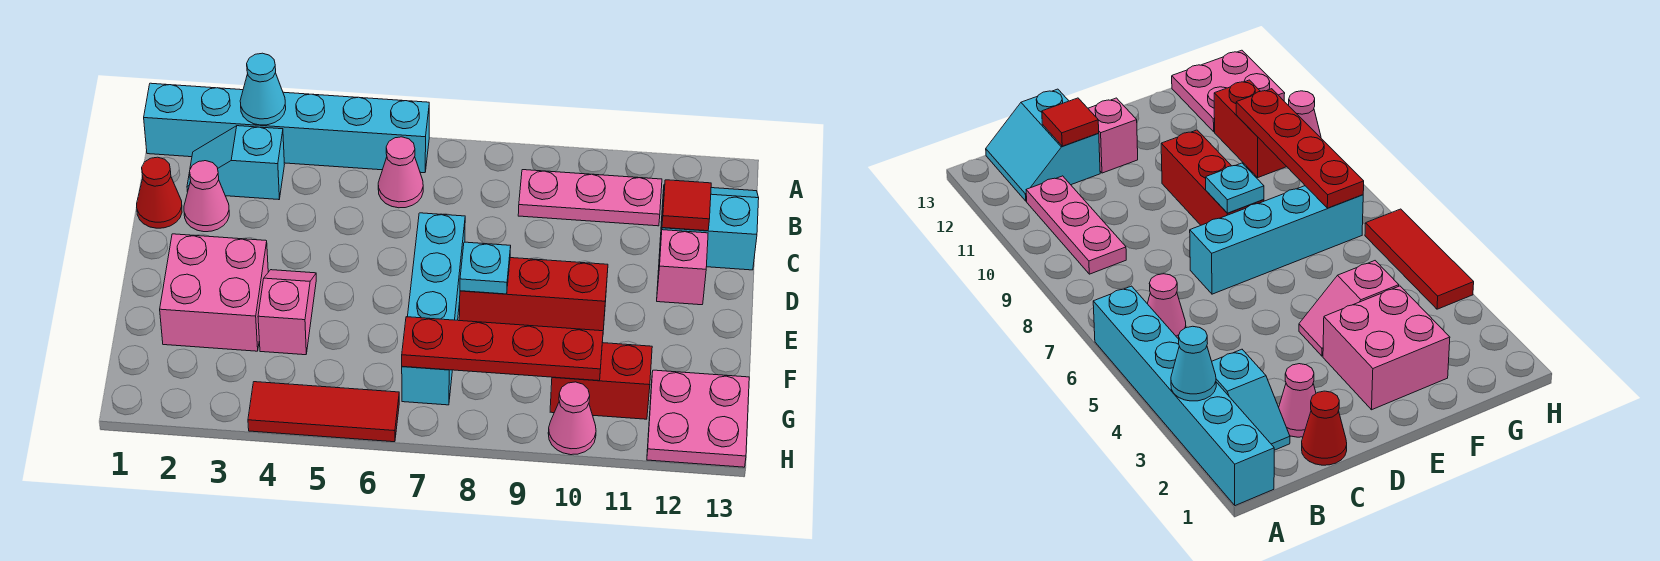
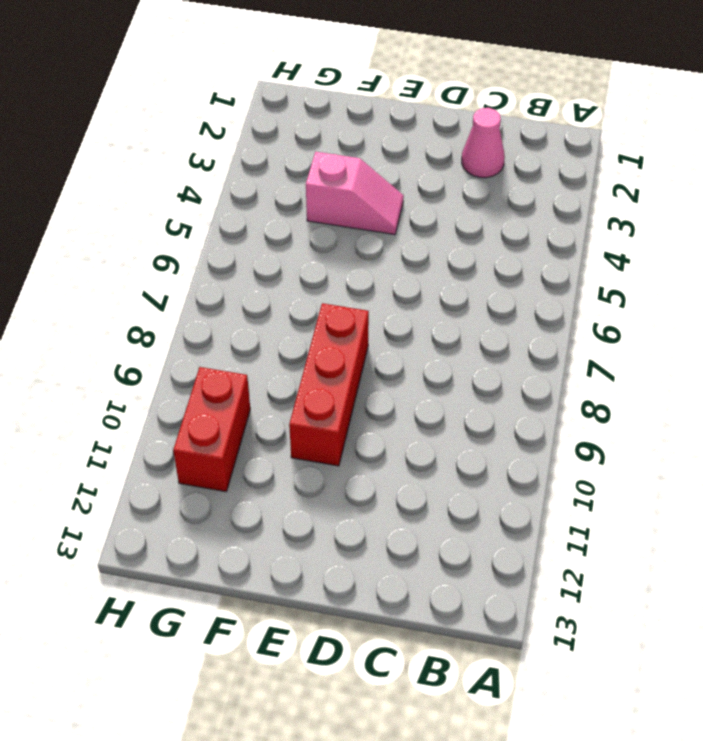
none -> cyan brick A1:A6 level 1
none -> cyan slope B2:B3 level 1 top 3
none -> pink cone B6 level 1

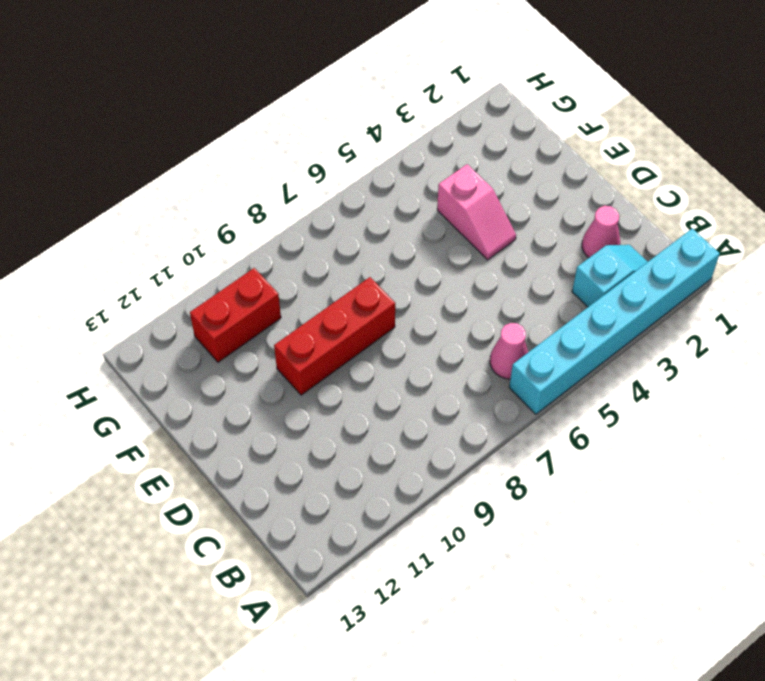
none -> pink plate B9:B11 level 1
none -> cyan slope B12:C13 level 1 top C
none -> red cone C1 level 1

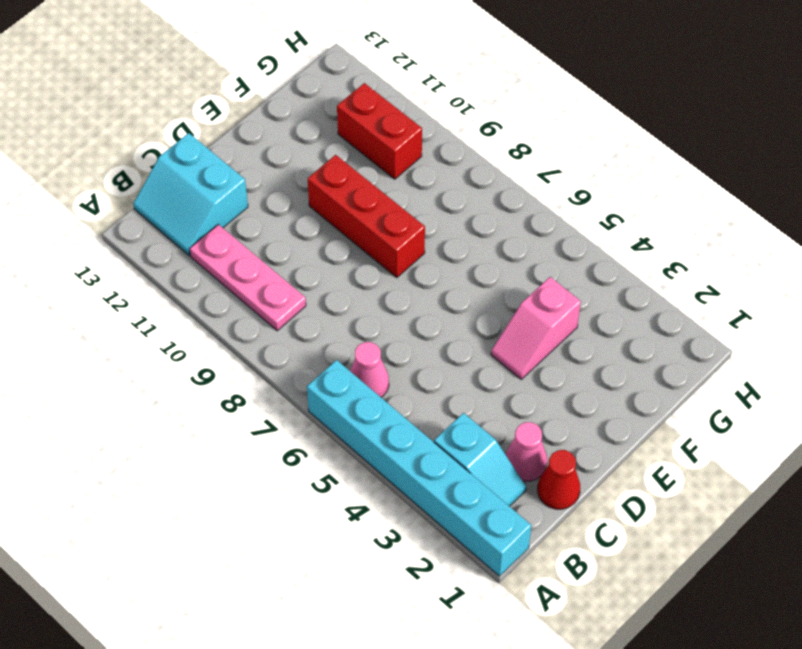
none -> cyan brick D7:G7 level 1
none -> pink brick D12 level 1
none -> pink brick E2:F3 level 1

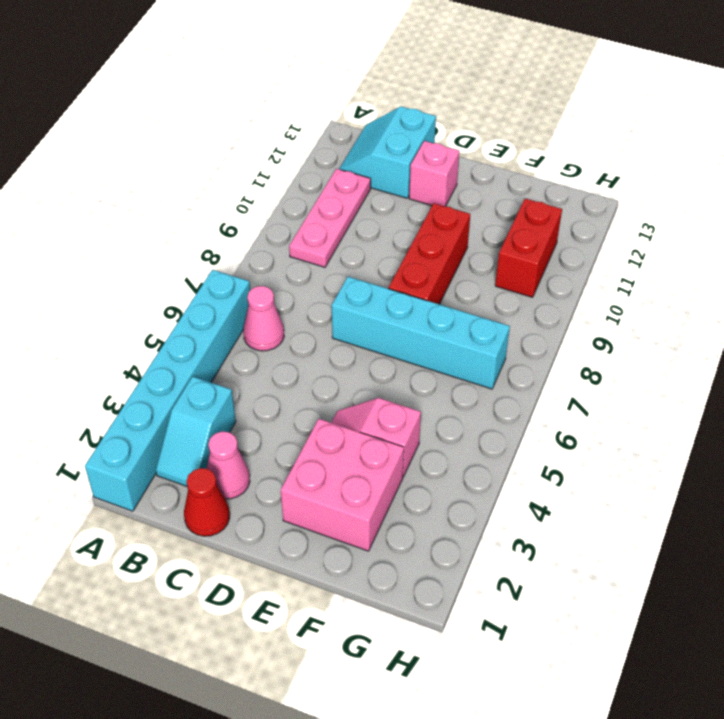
none -> pink plate G12:H13 level 1
none -> red tile H4:H6 level 1
none -> pink cone H10 level 1

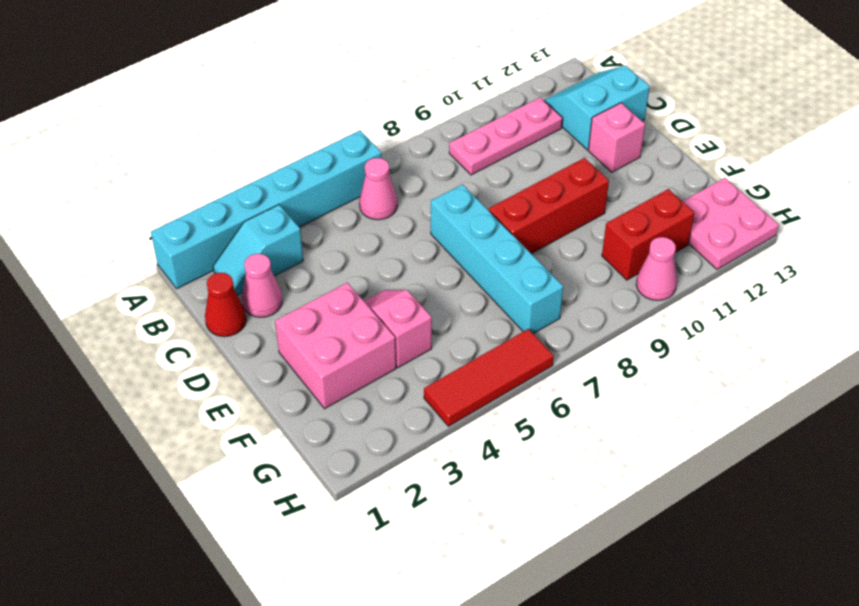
none -> cyan cone A3 level 2
none -> red tile C12 level 2
none -> cyan plate E8 level 2

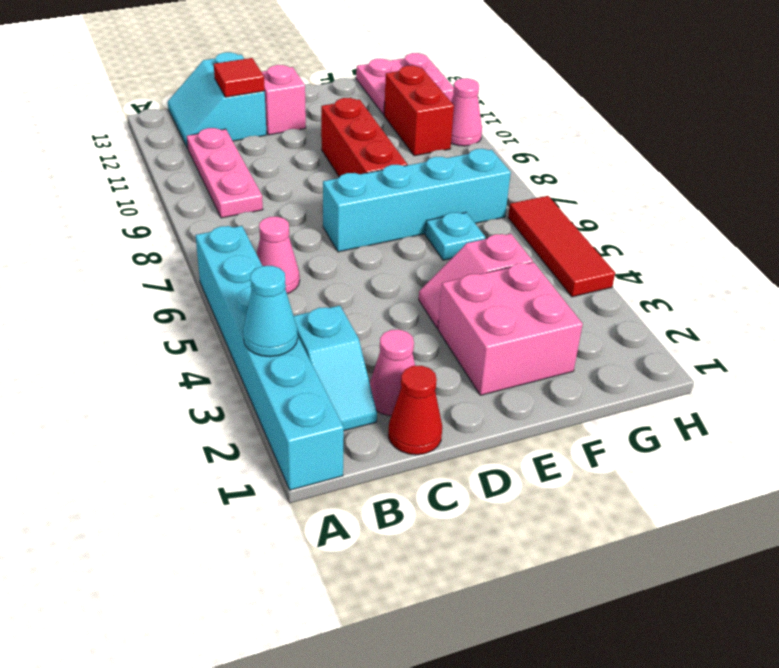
cyan plate F6 level 1 -> cyan plate E8 level 2
none -> red plate G7:G10 level 2

